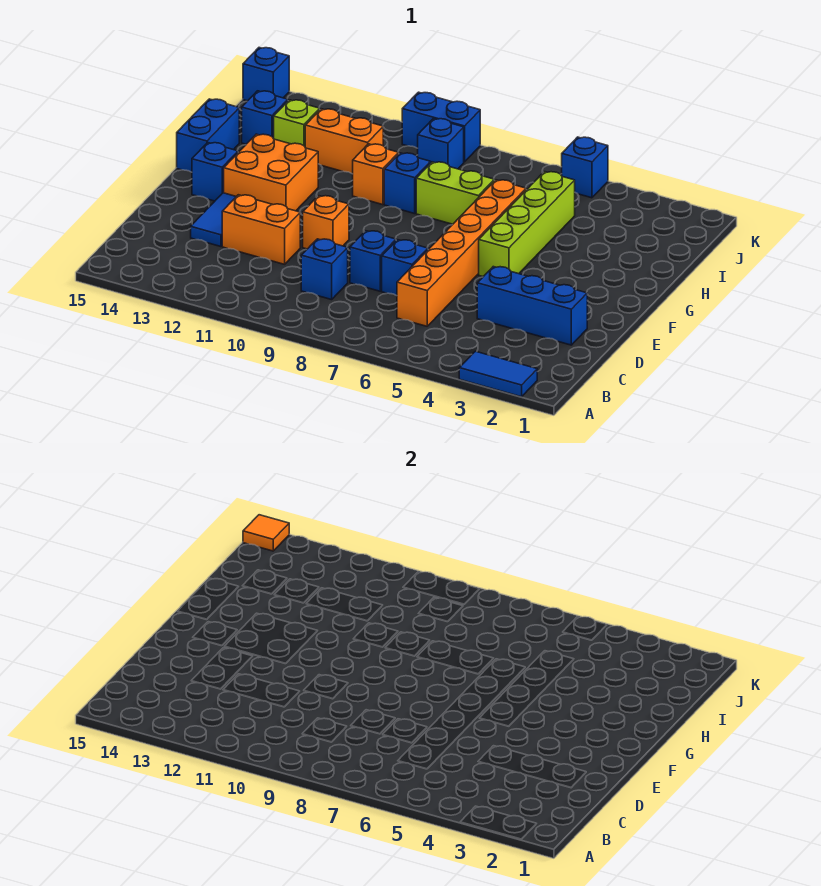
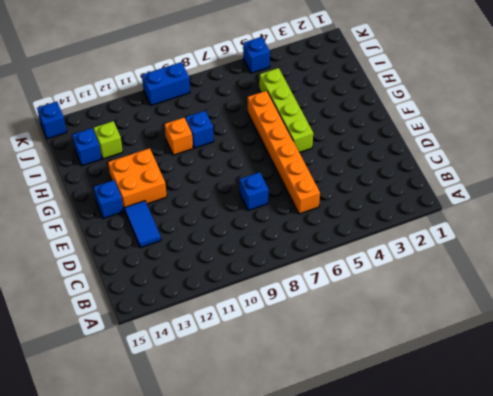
none -> blue tile A2:A3 level 1
none -> blue brick C9 level 1
none -> blue brick D2:D4 level 1

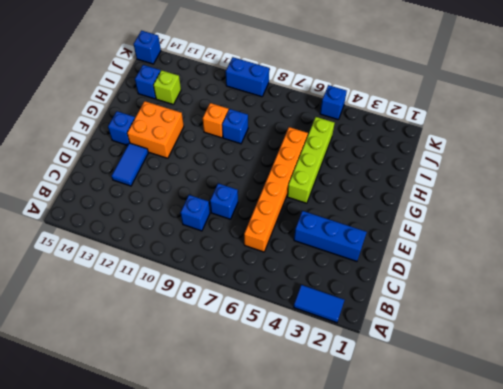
none -> blue brick D7 level 1
none -> orange brick D11:D12 level 1
none -> orange brick E10 level 1

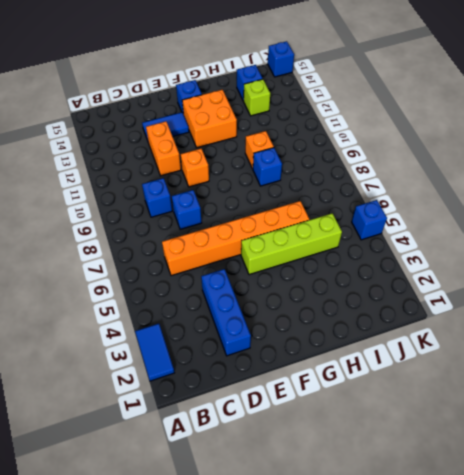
none -> blue brick D7 level 1
none -> blue brick G15:H15 level 1
none -> lime brick H7:H8 level 1

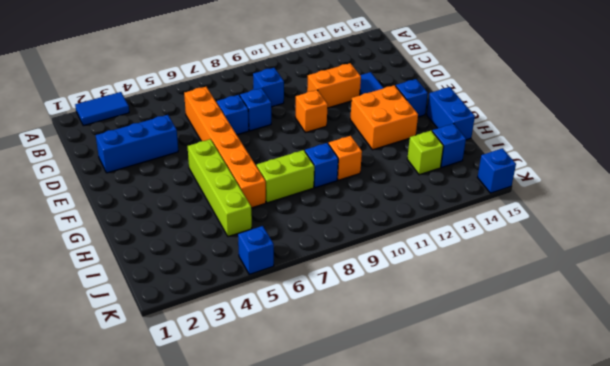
none -> orange brick I11:I12 level 1
none -> blue brick J9 level 1
none -> blue brick K9:K10 level 1

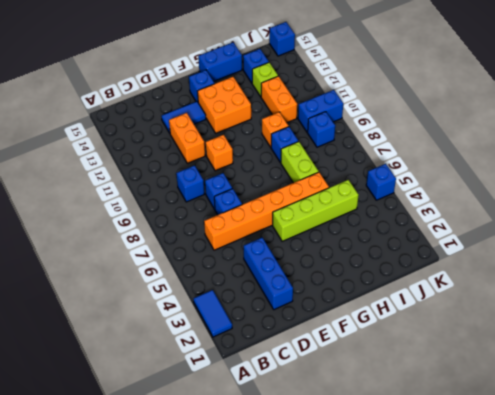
blue brick J10:K10 level 1 -> blue brick K9:K10 level 1
none -> orange tile K15 level 2

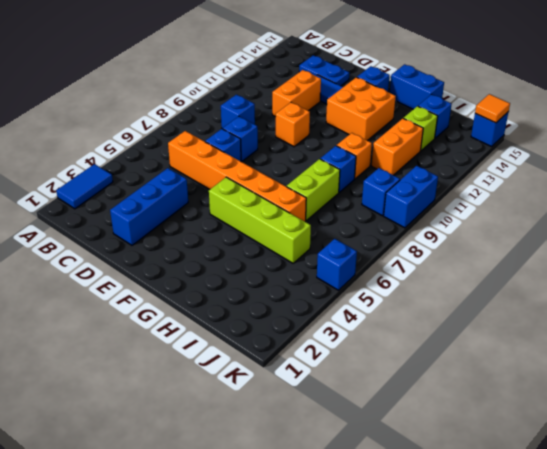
blue plate C14:D14 level 1 -> none

